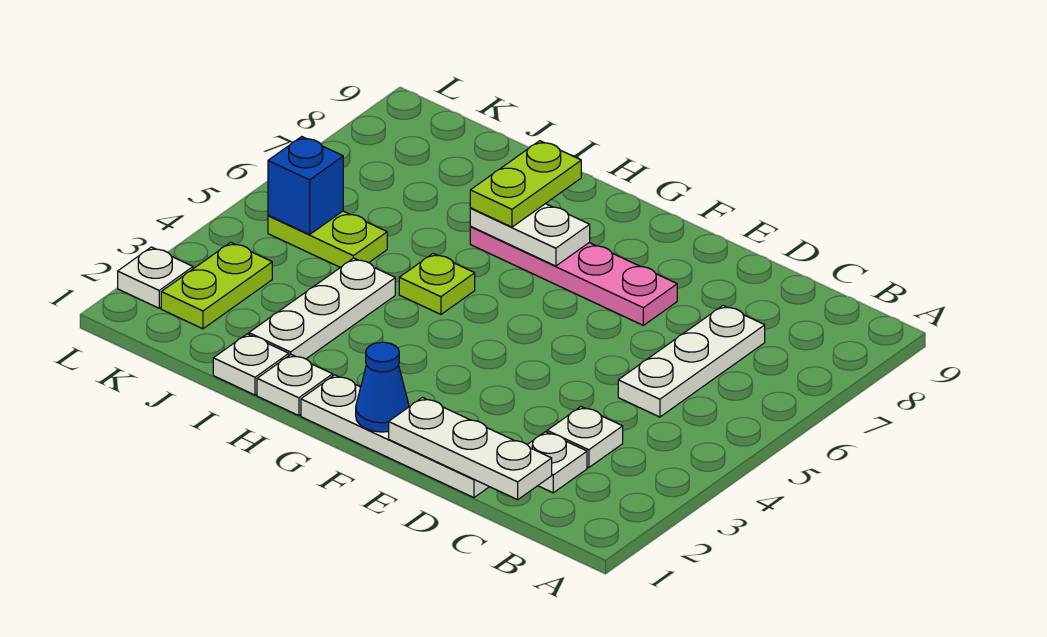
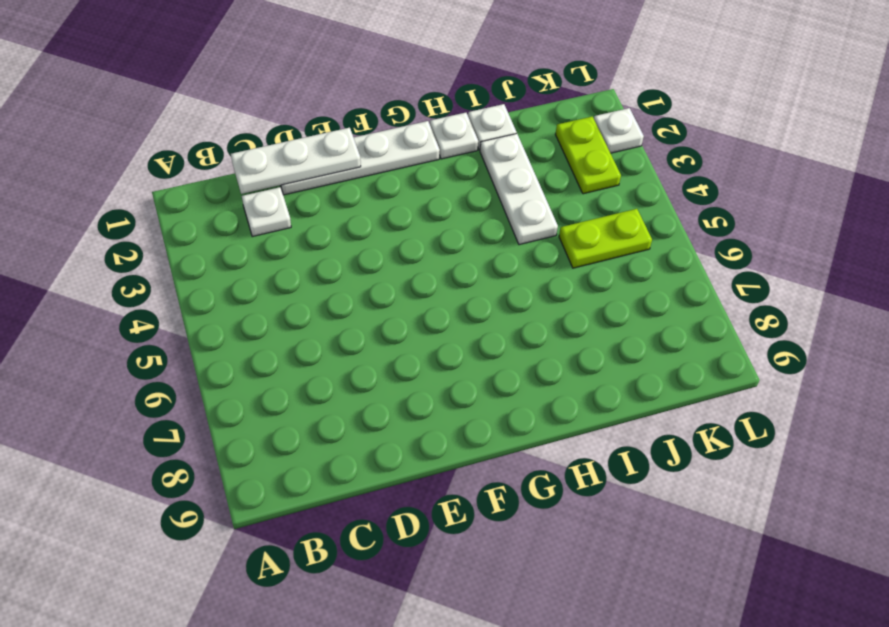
none -> white plate C3 level 1
none -> white plate C5:C7 level 1
none -> pink plate E7:H7 level 1

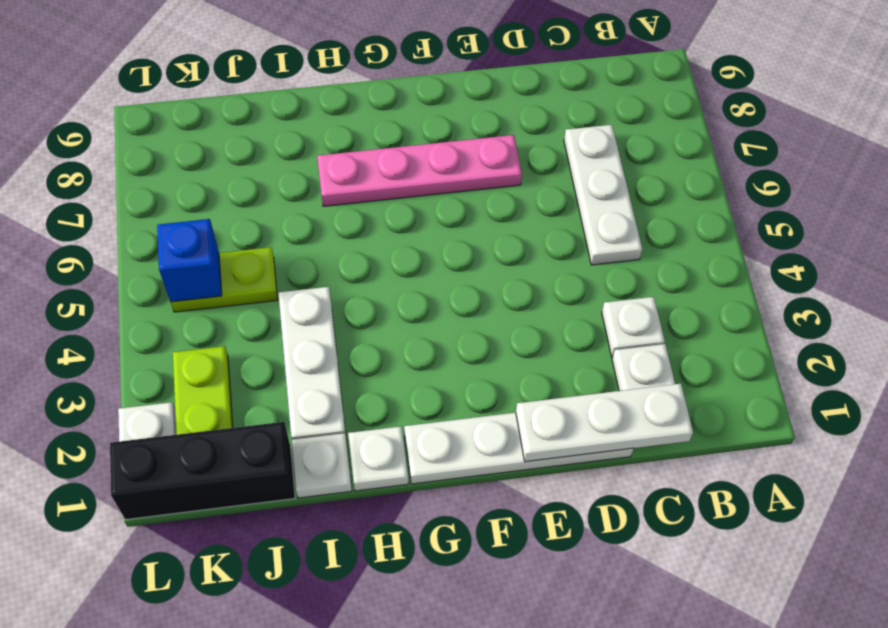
black brick J1:L1 level 1 -> none
none -> lime plate H5 level 1
none -> blue cone F1 level 2
none -> white plate G7:H7 level 2

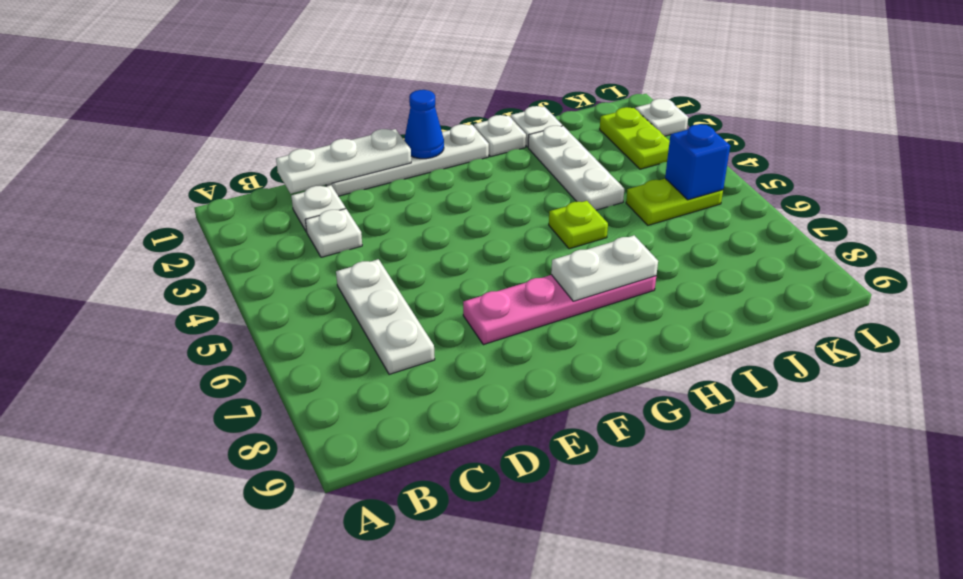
none -> lime plate H7:H8 level 3

